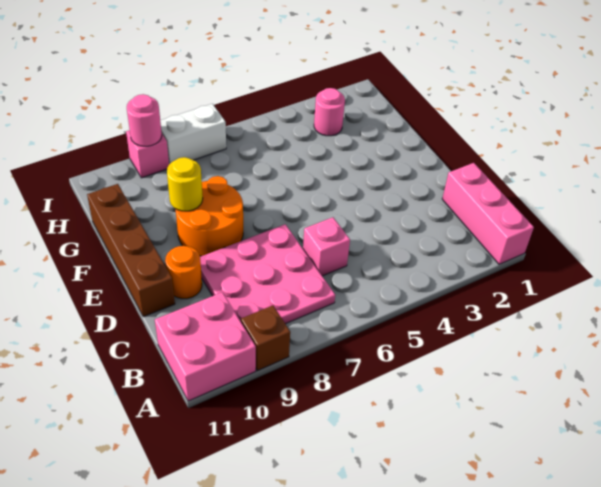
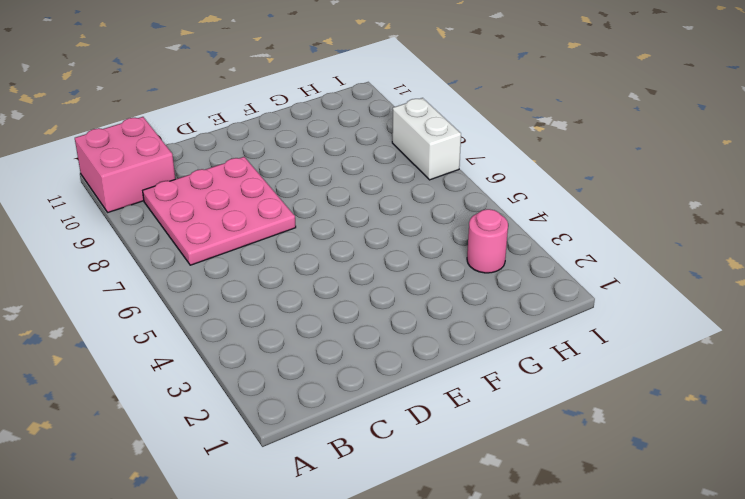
none -> pink brick A1:C1 level 1
none -> brown brick A9 level 1
none -> pink brick C6 level 1

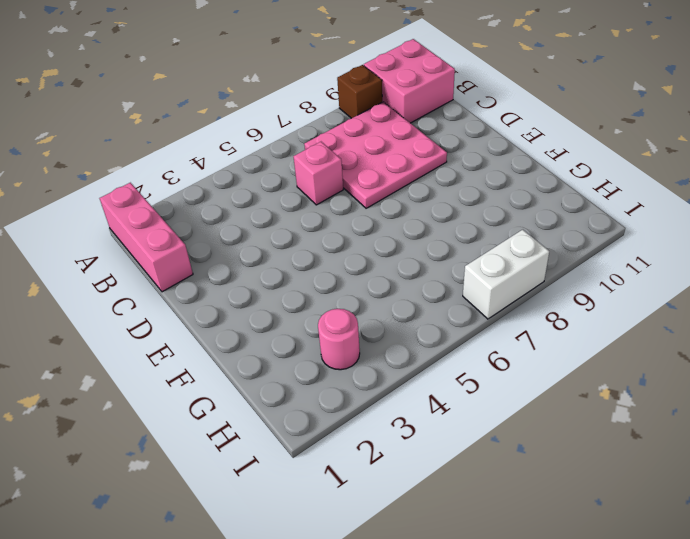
none -> orange round brick D10 level 1
none -> brown brick D11:G11 level 1
none -> orange round brick E8:F9 level 1

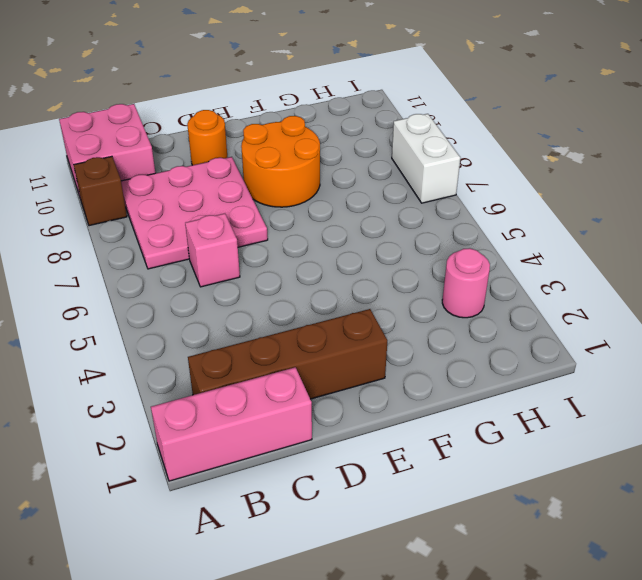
brown brick B2:E2 level 1 -> brown brick D11:G11 level 1
none -> pink brick I9 level 1
none -> yellow round brick F9 level 2
none -> pink round brick I9 level 2

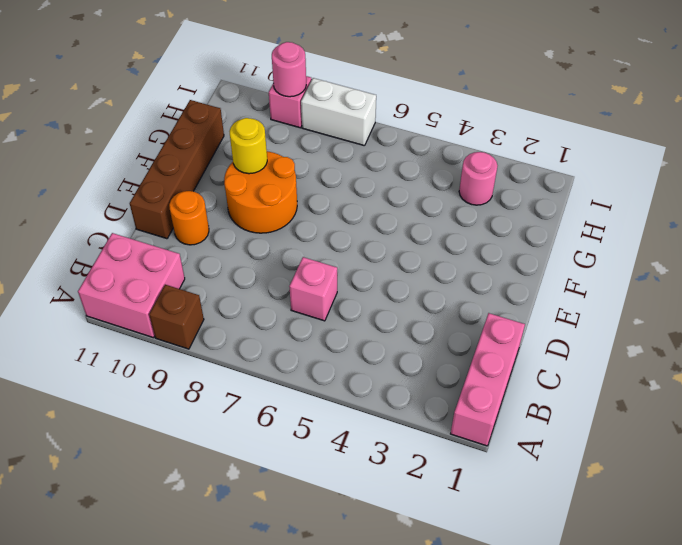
none -> pink plate B7:D9 level 1

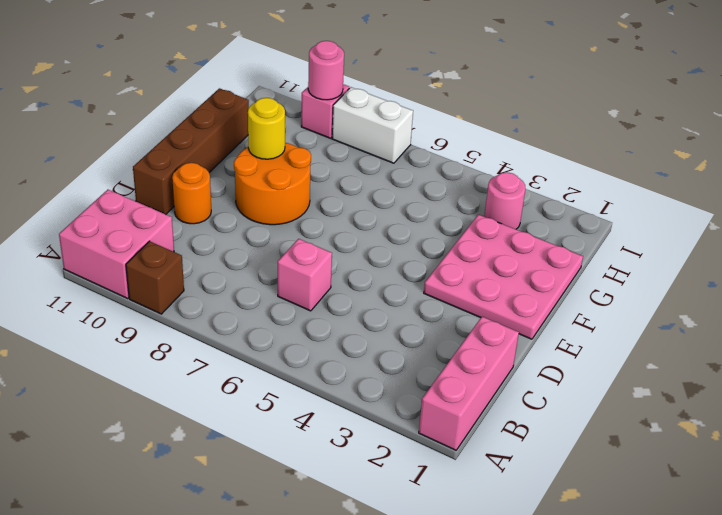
pink plate E1:G3 level 1 -> pink plate B7:D9 level 1

